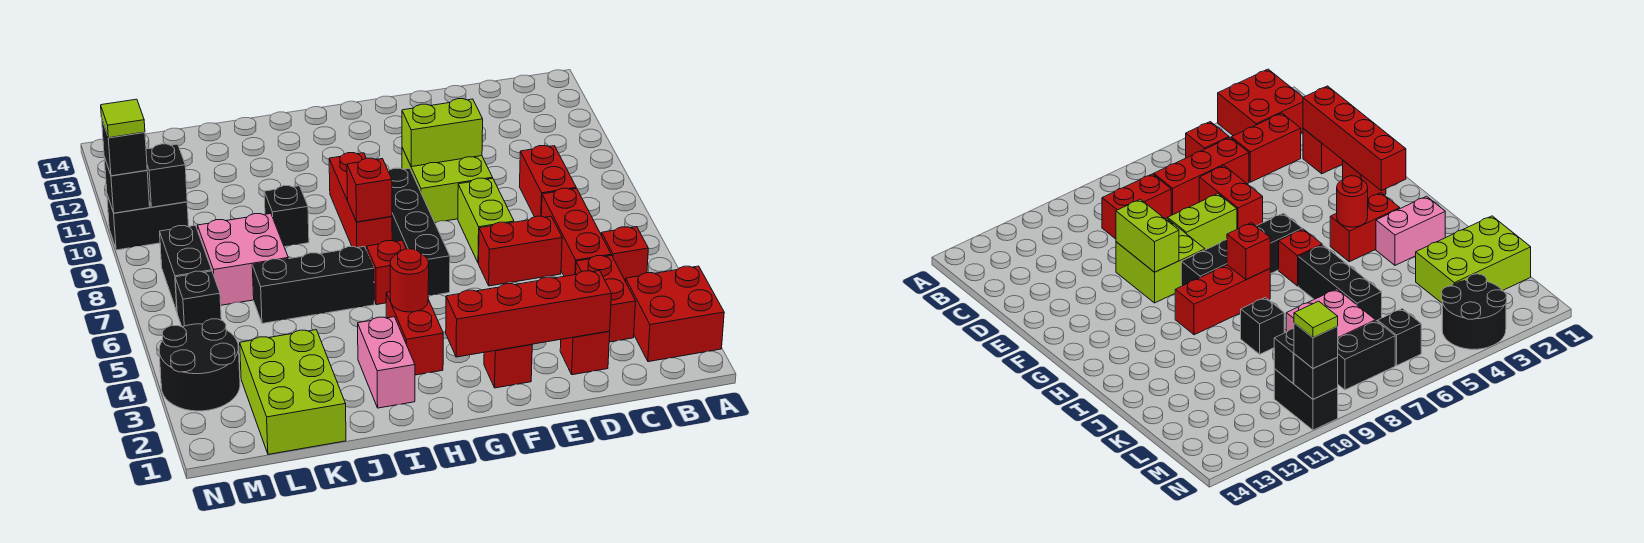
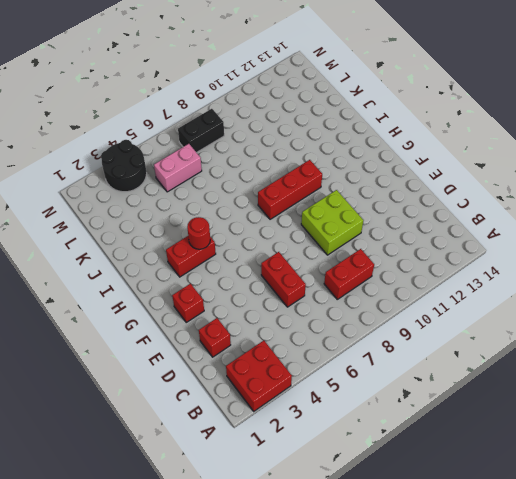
pink brick L5:L6 level 1 -> pink brick I2:I3 level 1
none -> red brick B5 level 1
none -> red brick C3:C4 level 1
none -> red brick C5:C7 level 1
none -> lime brick E7:E8 level 1

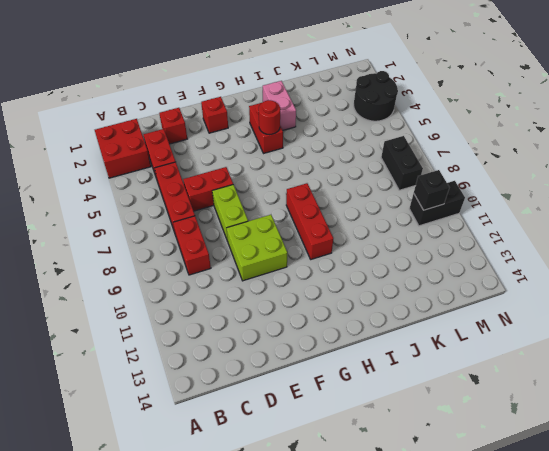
none -> red brick B5 level 1
none -> black brick G6:G9 level 1
none -> red brick H6 level 1
none -> black brick I6:K6 level 1

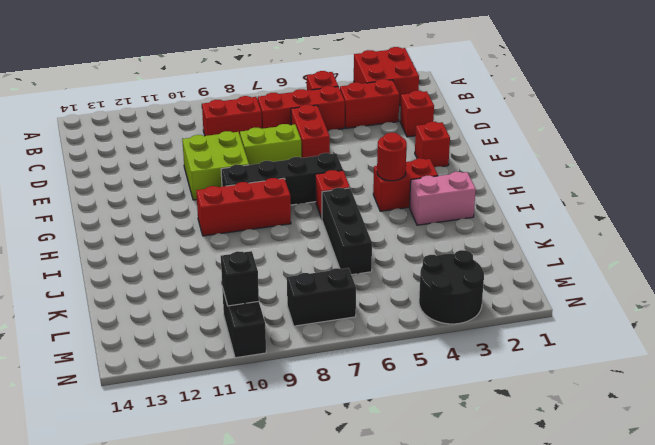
none -> black brick J9 level 1
none -> lime brick K1:L3 level 1
none -> pink brick K7:L8 level 1
none -> black brick M6 level 1

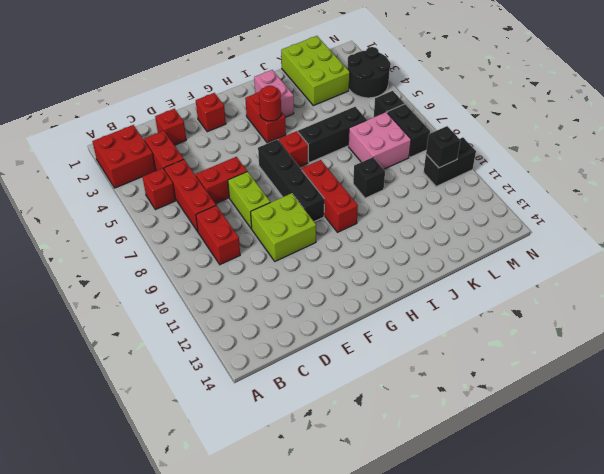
none -> red brick D2:G2 level 2
none -> lime brick E10:F10 level 2
none -> red brick H8 level 2
none -> black brick N10 level 2

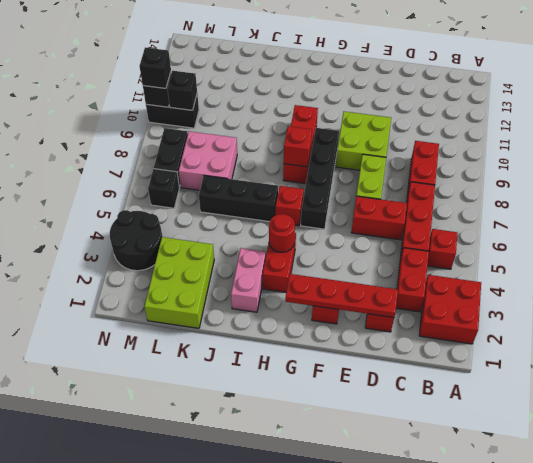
red plate D2:G2 level 2 -> red brick D2:G2 level 2
none -> black brick J9 level 1
none -> lime brick E10:F10 level 2
none -> lime tile N10 level 4

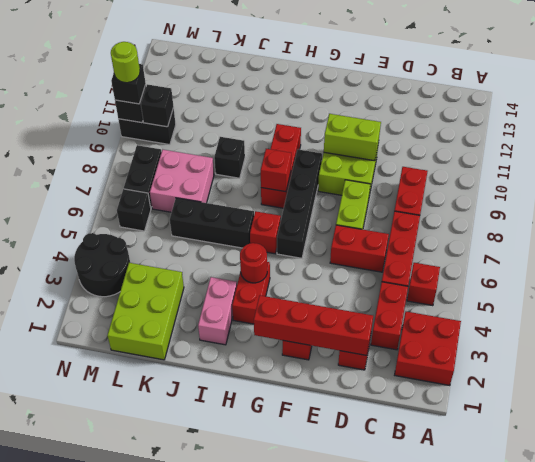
lime round brick N10 level 4 -> lime tile N10 level 4

